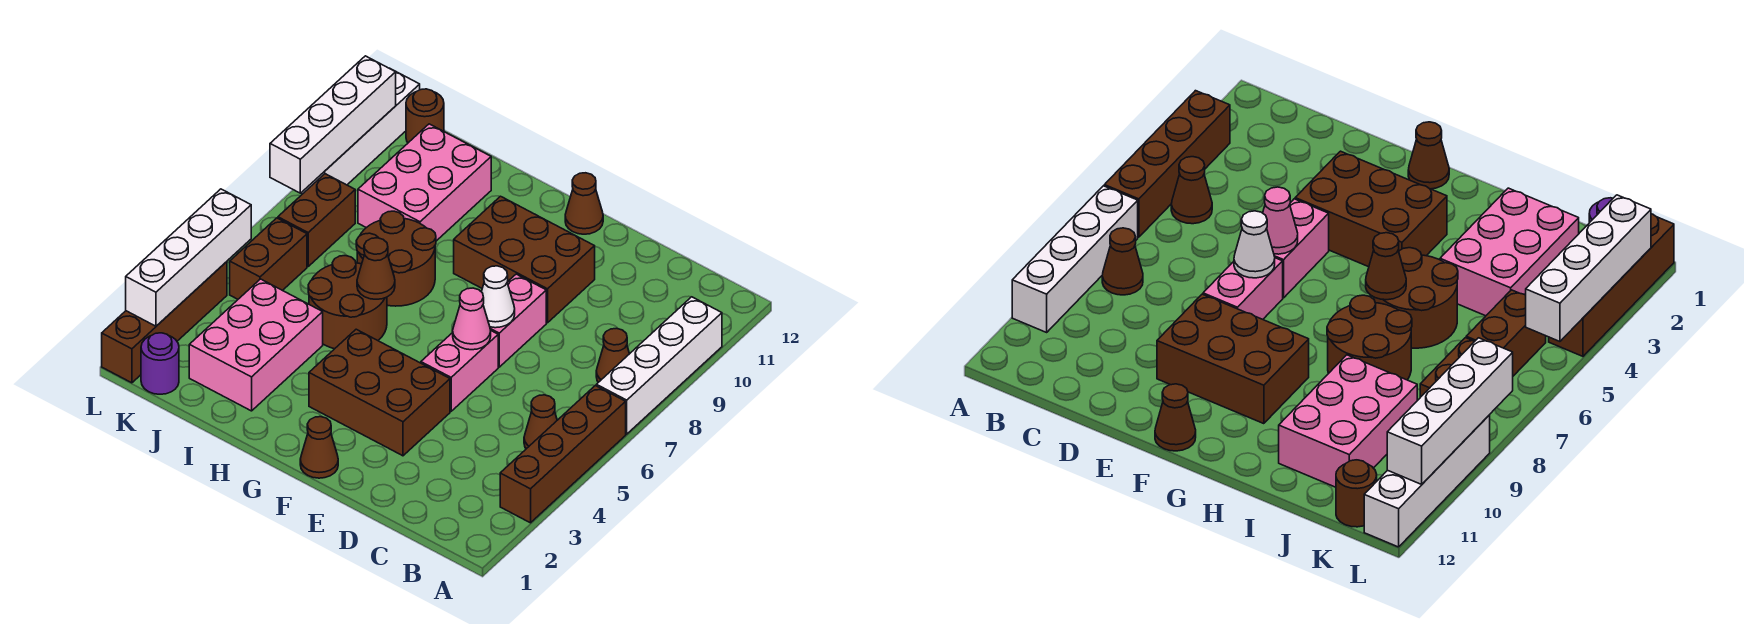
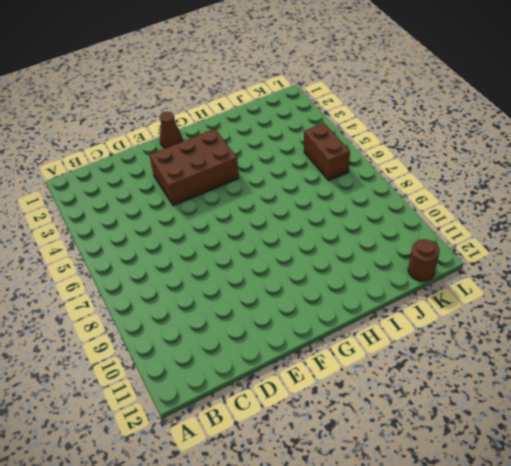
none -> brown brick A3:A6 level 1
none -> white brick A7:A10 level 1
none -> brown cone B5 level 1

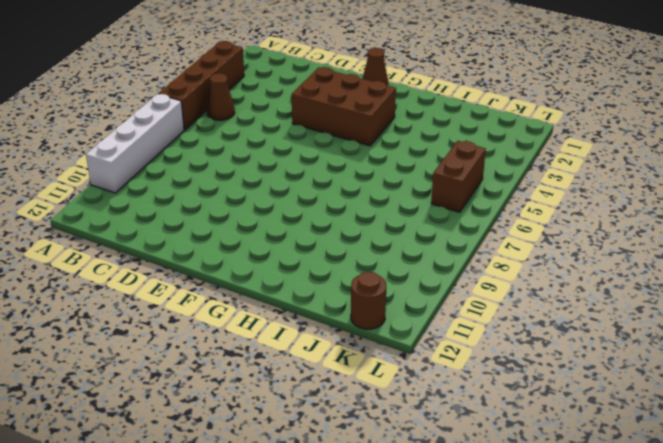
none -> brown cone B8 level 1
none -> pink brick E5:E6 level 1
none -> pink brick E7:E8 level 1

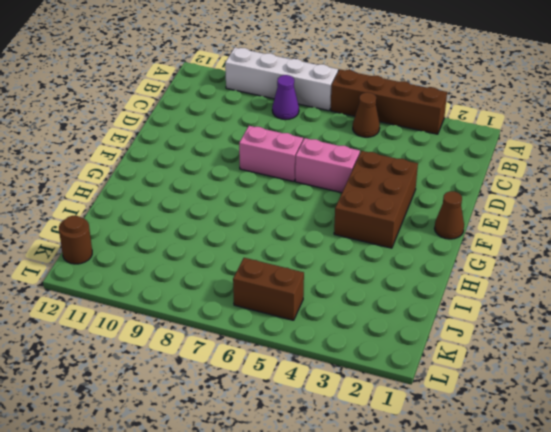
purple cone B8 level 1 -> brown cone B8 level 1
none -> brown brick E9:G10 level 1
none -> brown cone F12 level 1
none -> brown round brick H5:I6 level 1

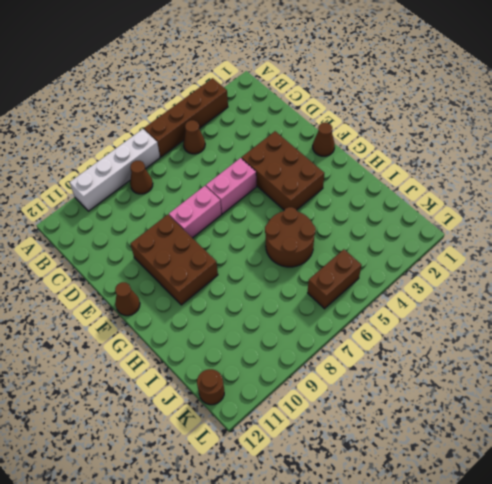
none -> brown round brick H7:I8 level 1
none -> pink brick I2:J4 level 1
none -> pink brick I9:J11 level 1

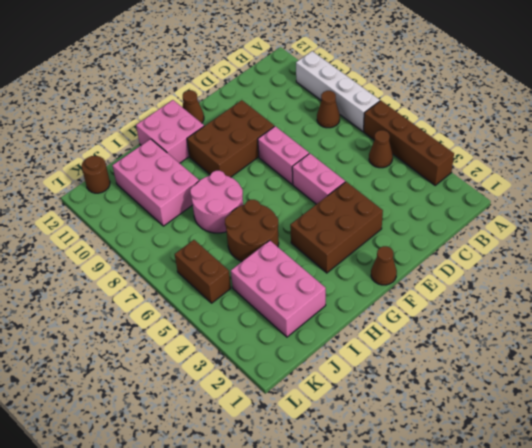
pink brick G11:H12 level 1 -> none
pink round brick H7:I8 level 1 -> brown round brick H7:I8 level 1
none -> purple round brick K1 level 1
none -> brown brick K7:K8 level 1
none -> brown brick L1:L4 level 1

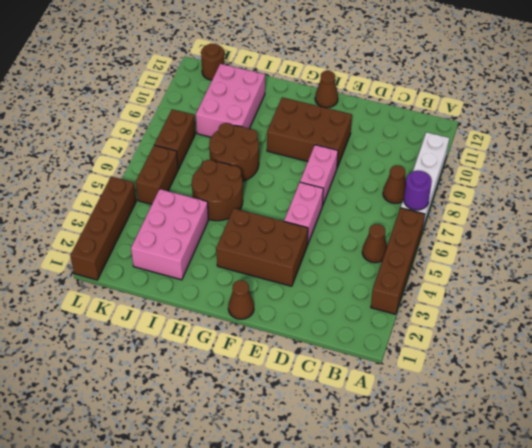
purple round brick A7 level 2 -> purple round brick K1 level 1
none -> white brick L9:L12 level 1
none -> pink cone E6 level 2
none -> white cone E7 level 2

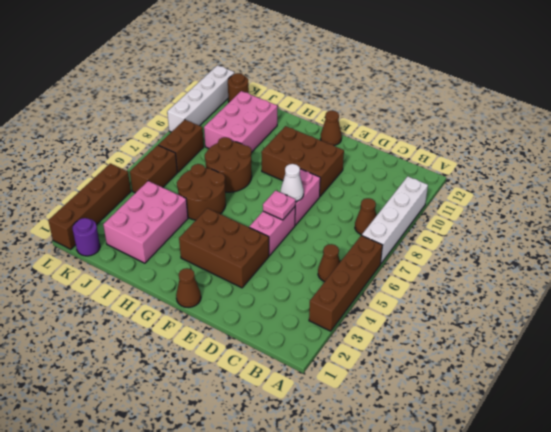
pink plate E6 level 2 -> pink cone E6 level 2
none -> brown cone H6 level 2
none -> white brick L2:L5 level 2
none -> white brick L8:L11 level 2

